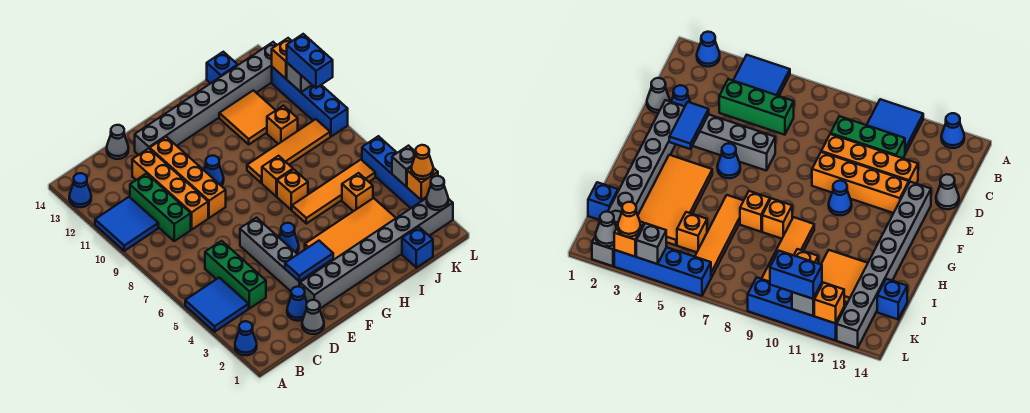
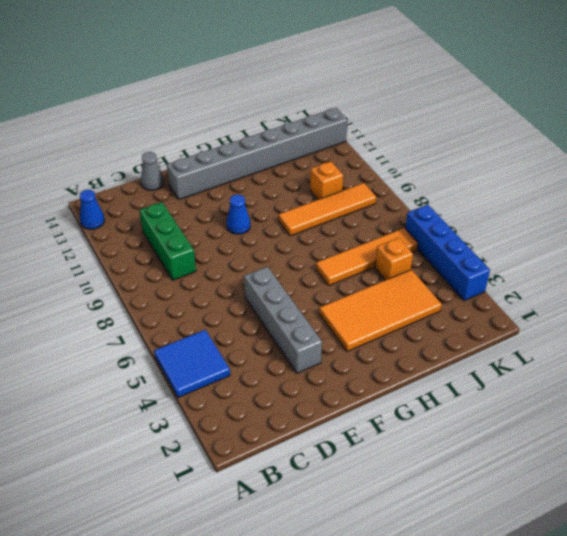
none -> blue cone A2 level 1
none -> blue tile A10:B11 level 1
none -> green brick C4:C6 level 1
none -> grey cone D1 level 1

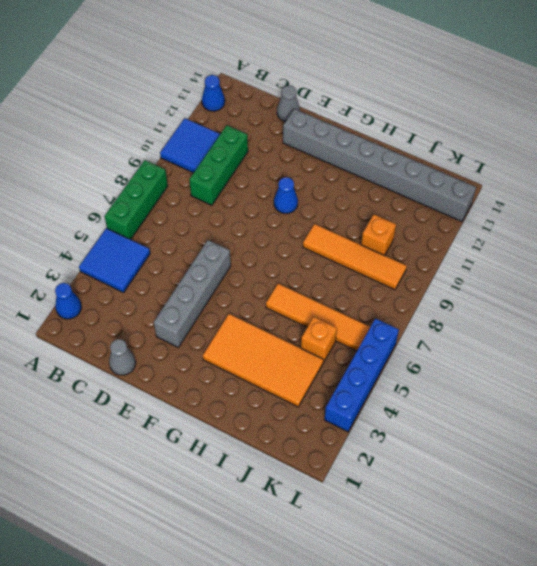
green brick A6:A8 level 1 -> green brick C4:C6 level 1
none -> blue cone D2 level 1
none -> orange brick D9:D12 level 1
none -> grey brick E2:L2 level 1
none -> orange brick E9:E12 level 1

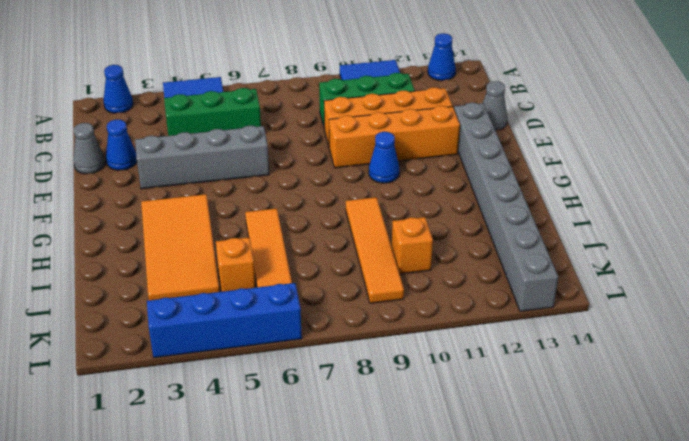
none -> grey brick E2:L2 level 1
none -> blue cone F5 level 1
none -> orange brick H7 level 1
none -> orange brick H8 level 1

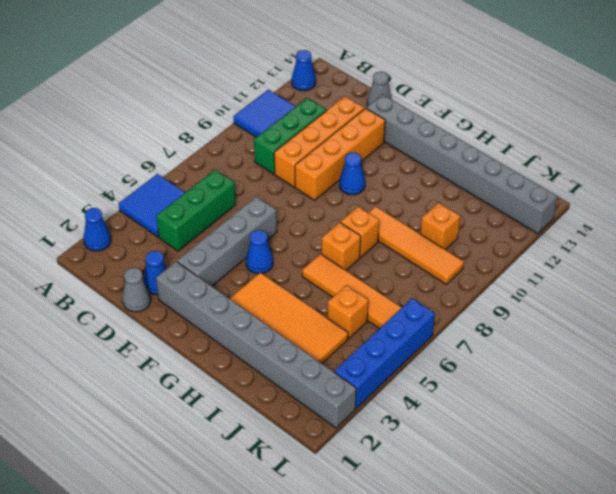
none -> orange tile I11:J12 level 1
none -> blue brick J1 level 1
none -> blue brick J14 level 1
none -> blue brick L9:L12 level 1

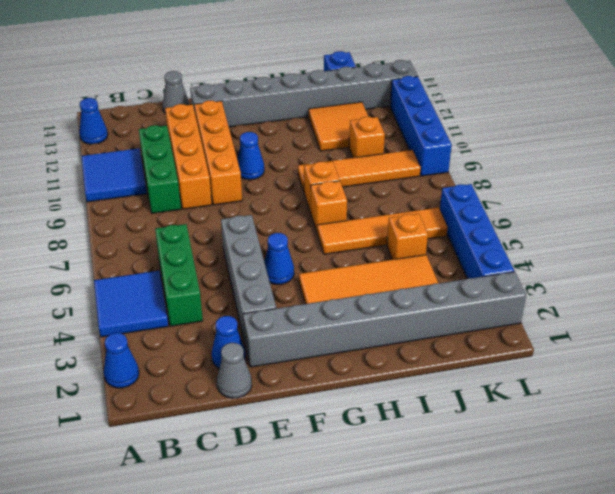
none -> blue brick J1 level 1
none -> blue tile E3:F3 level 2
none -> grey cone L2 level 2
none -> orange brick L3 level 2

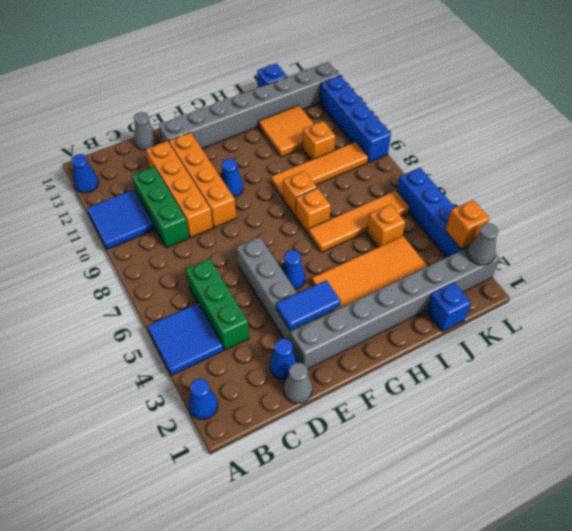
none -> grey brick L4 level 2
none -> grey brick L11 level 2
none -> orange brick L12 level 2
none -> orange cone L3 level 3

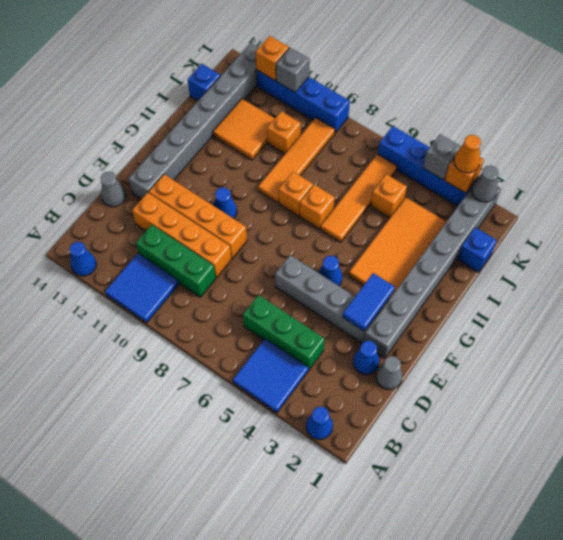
none -> blue brick L10:L11 level 3

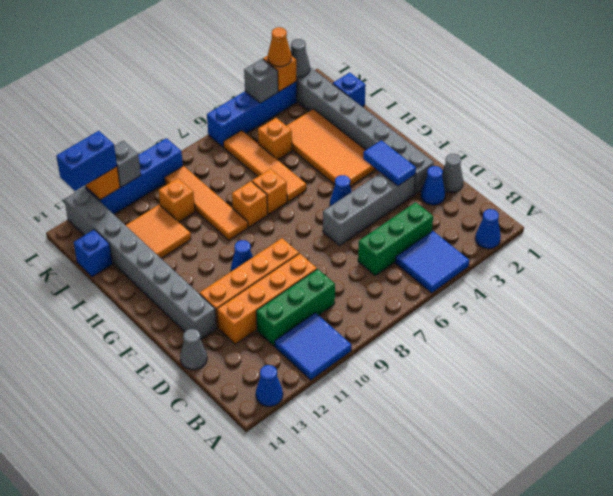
blue brick L12:L13 level 3 -> blue brick L10:L11 level 3

